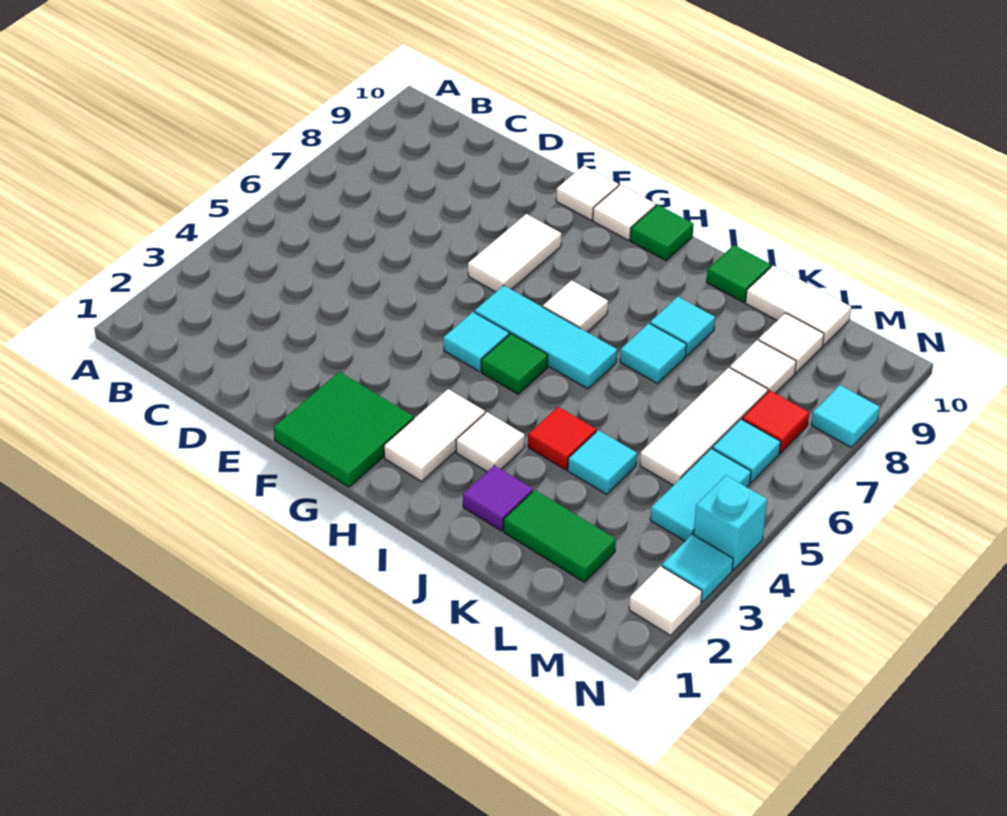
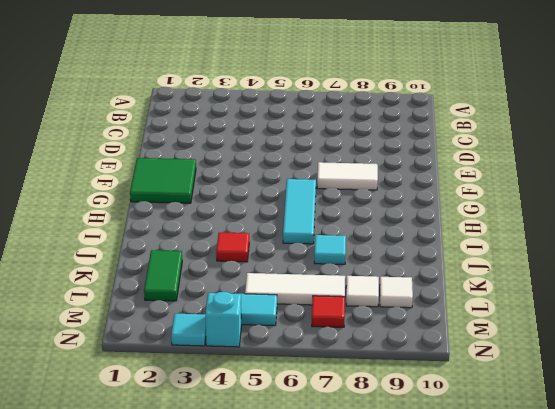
none -> white tile F10 level 1
none -> cyan tile G5 level 1
none -> white tile G10 level 1

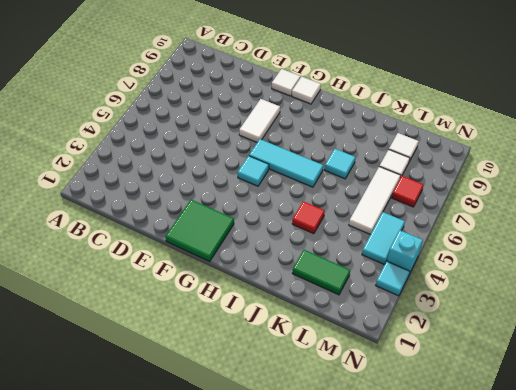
none -> white tile H2:H3 level 1
none -> green tile H5 level 1
none -> white tile H7 level 1

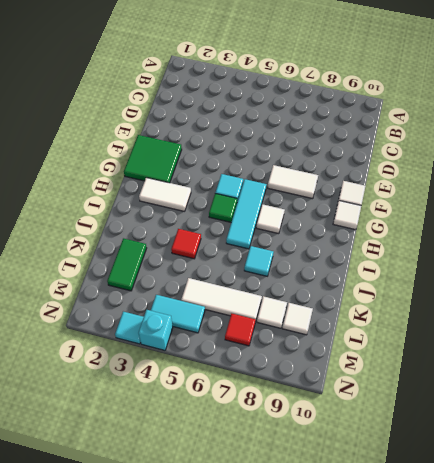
none -> green tile H10 level 1
none -> white tile I3 level 1
none -> purple tile J2 level 1

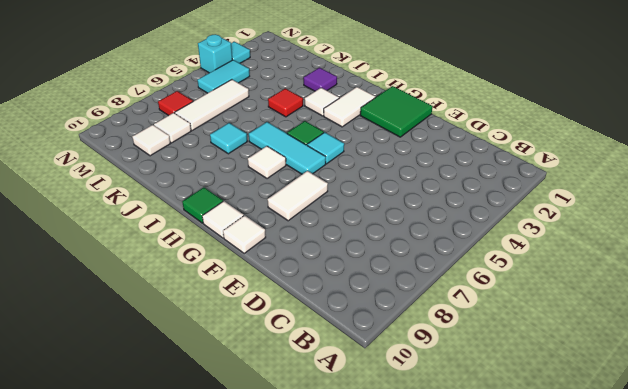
none -> cyan tile J8 level 1
none -> green tile J10 level 1
none -> green tile K2:L2 level 1

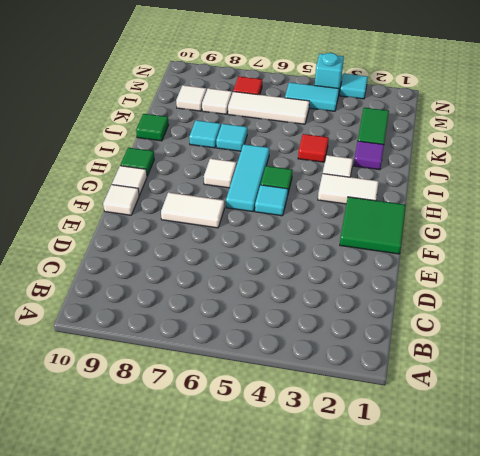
none -> cyan tile K4 level 1
none -> white tile K10:L10 level 1
none -> cyan tile M6 level 1

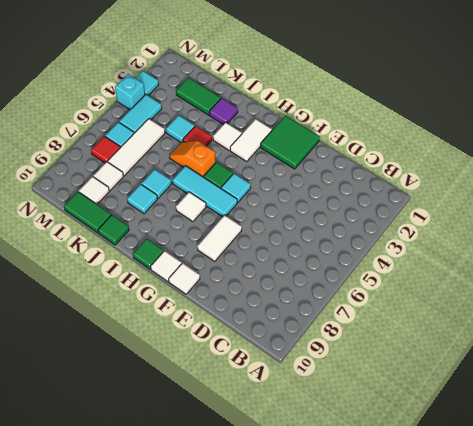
orange slope I5:J5 level 1 top I -> none
green tile K10:L10 level 1 -> white tile K10:L10 level 1
none -> white tile N2 level 1
none -> cyan tile N8 level 1

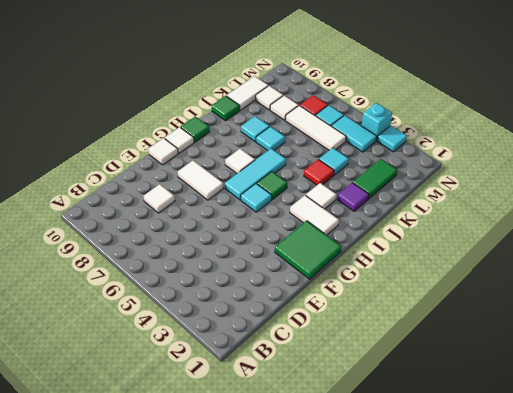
white tile D8 level 1 -> white tile N2 level 1
none -> cyan tile N8 level 1

